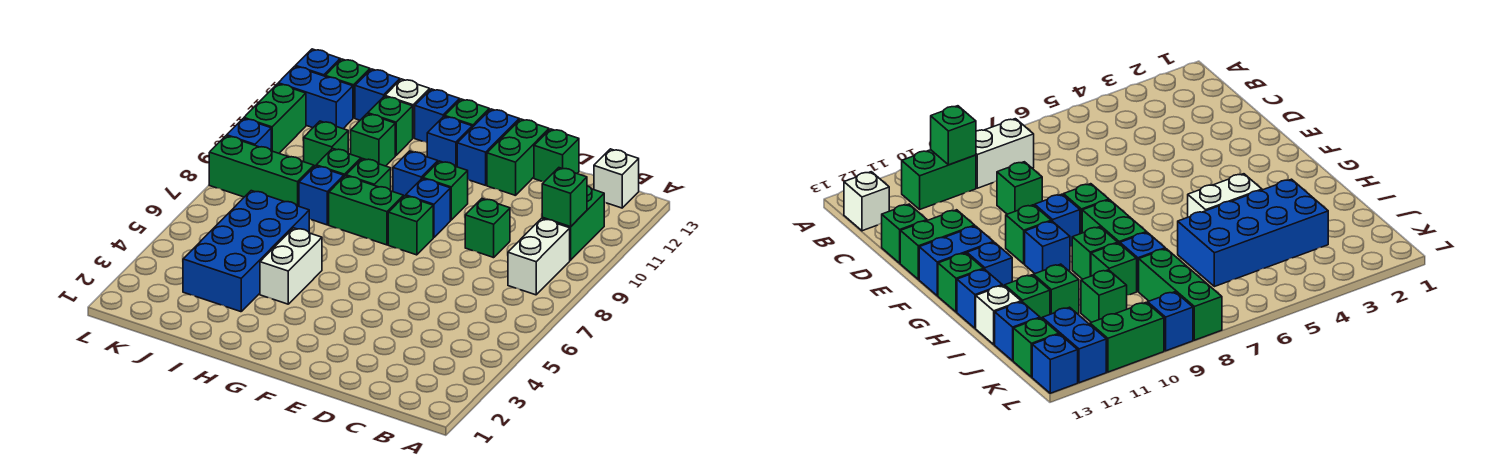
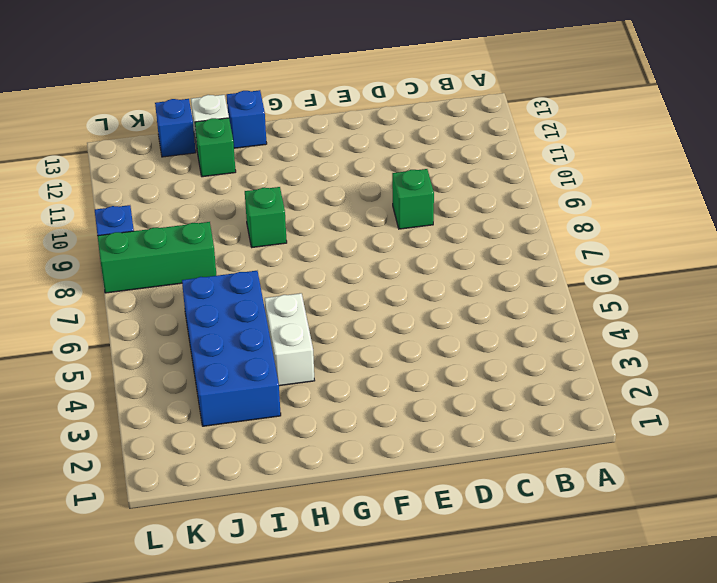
none -> white brick B8:B9 level 1
none -> green brick B10:B11 level 1
none -> white brick B13 level 1
none -> green brick D13 level 1

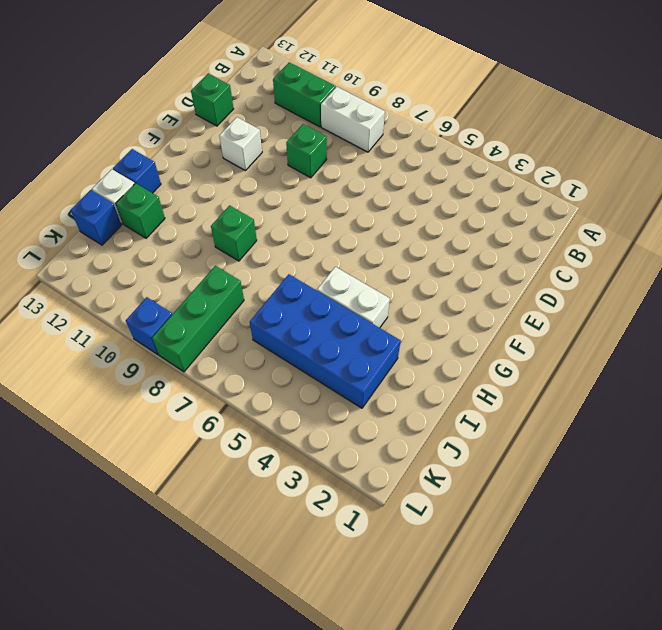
white brick E11 level 1 -> white brick B13 level 1
none -> green brick E12:E13 level 1
none -> green brick F8 level 1
none -> blue brick F9 level 1
none -> green brick F10 level 1

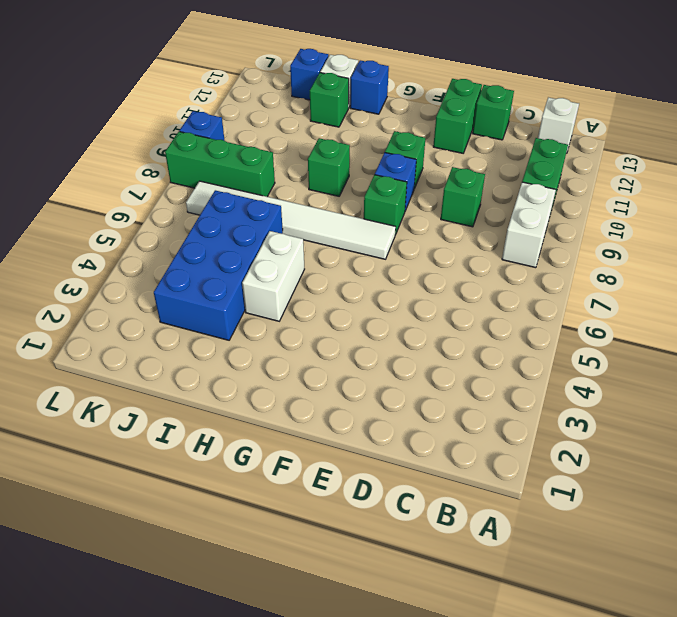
white tile F7:K7 level 1 -> none
none -> blue brick F12:F13 level 1
none -> green brick G8:H8 level 1
none -> blue brick G10 level 1
none -> blue brick G12 level 1

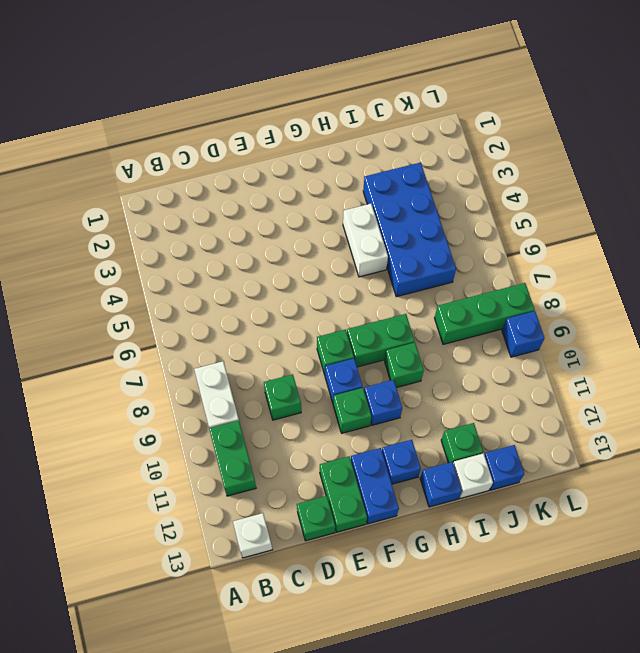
none -> green brick G13 level 1
none -> blue brick I8 level 1
none -> green brick I9 level 1
none -> green brick I11 level 1

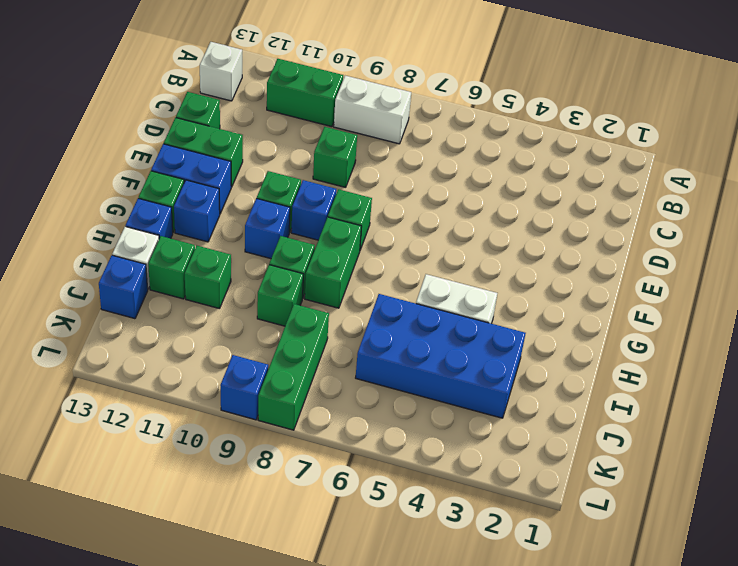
none -> blue brick I8 level 1
none -> green brick J10 level 1
none -> blue brick K12:L12 level 1
none -> green brick K13 level 1

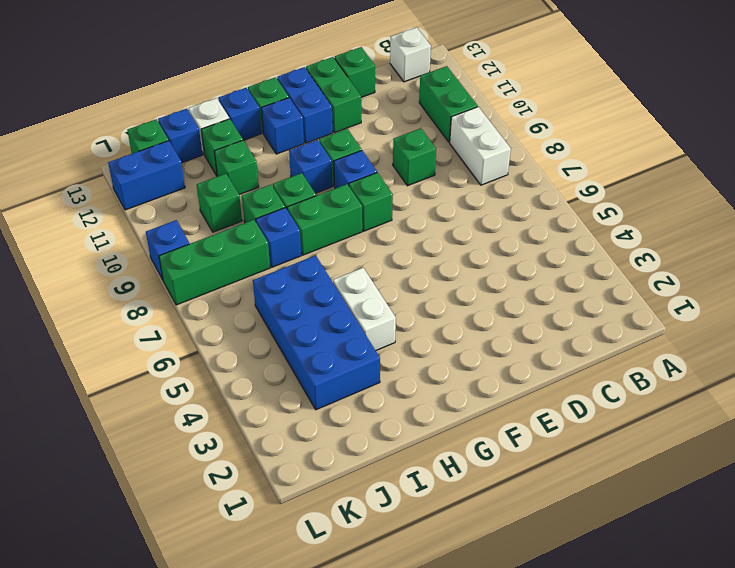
none -> green brick L10:L11 level 1
none -> blue brick L13 level 1
none -> green brick B10 level 2

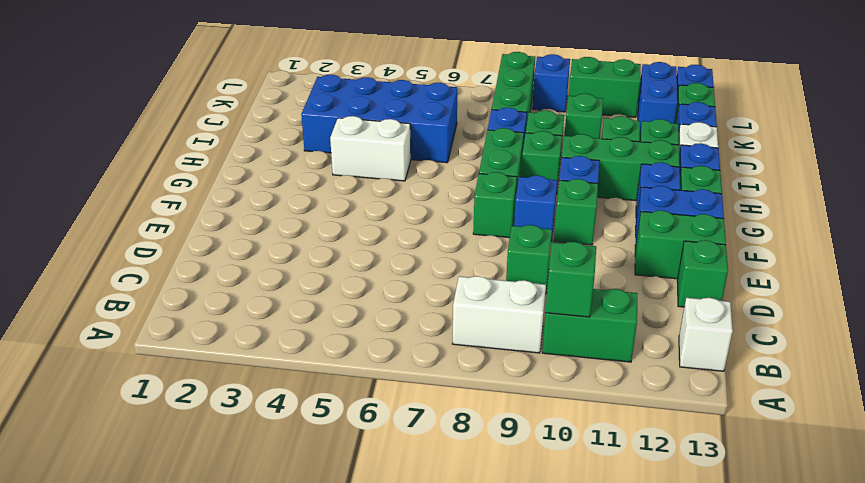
green brick H10:H12 level 1 -> none

